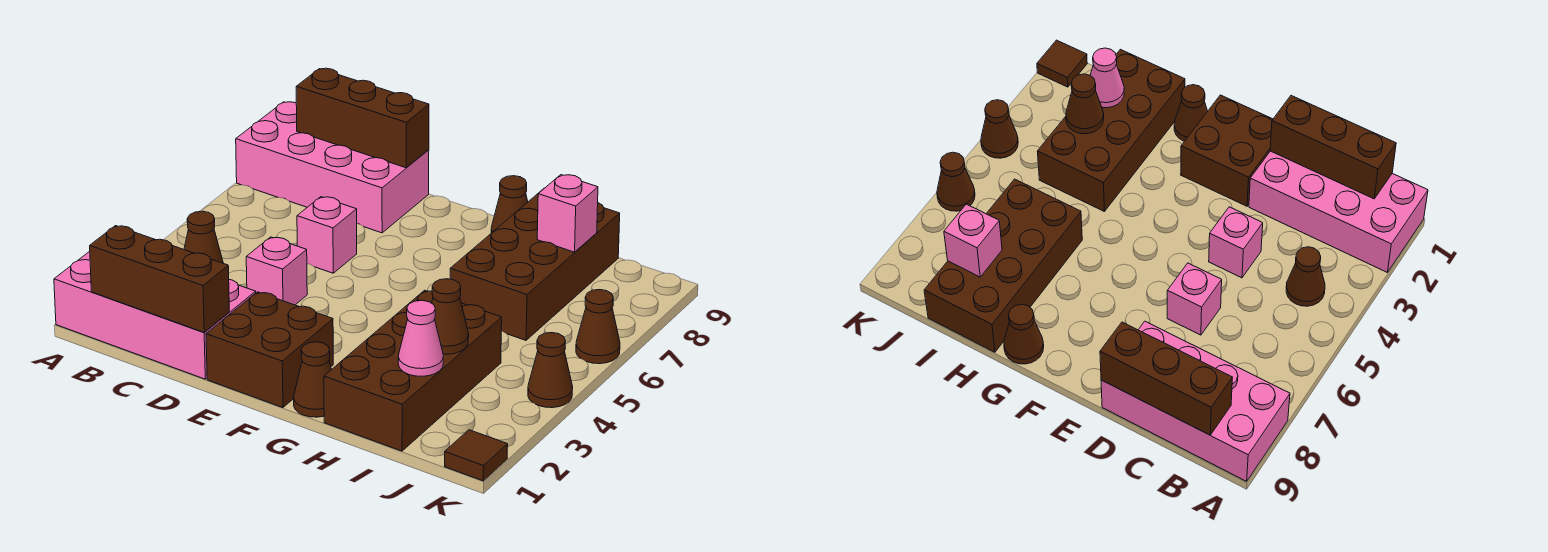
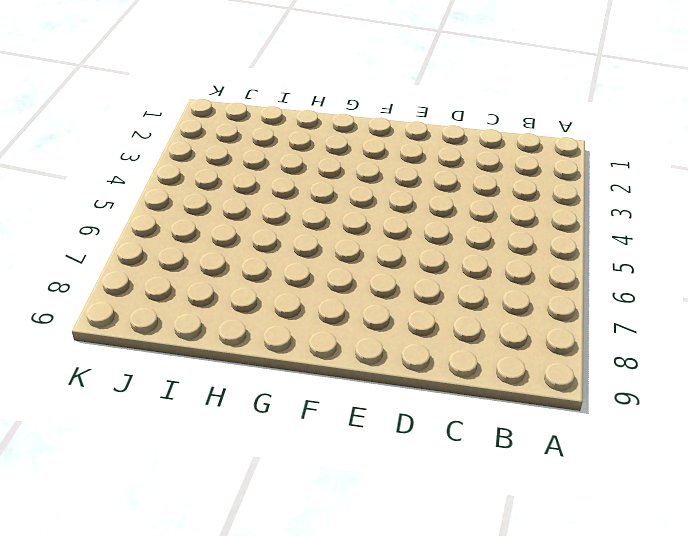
none -> pink brick A1:D2 level 1
none -> pink brick A8:D9 level 1
none -> brown cone B4 level 1

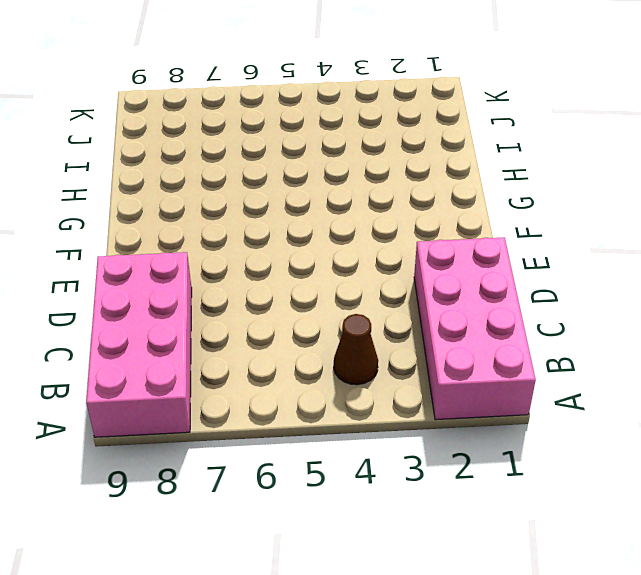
none -> pink brick D4 level 1
none -> pink brick D6 level 1
none -> brown brick E1:F2 level 1

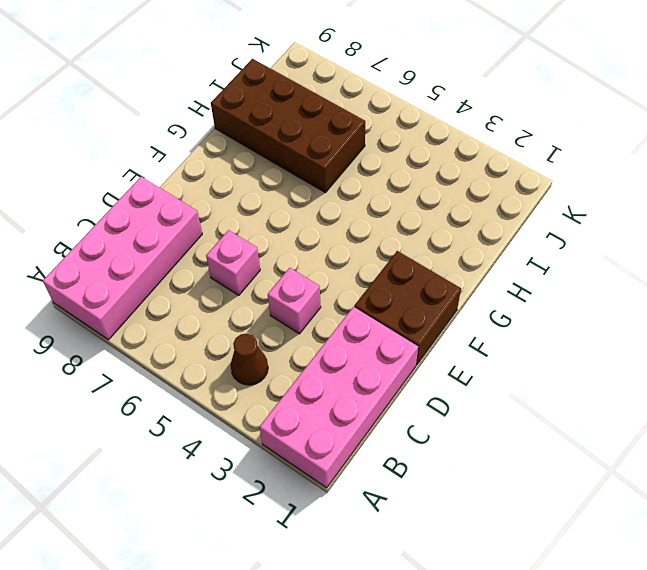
none -> brown cone G1 level 1
none -> brown cone G9 level 1
none -> brown brick H1:I4 level 1

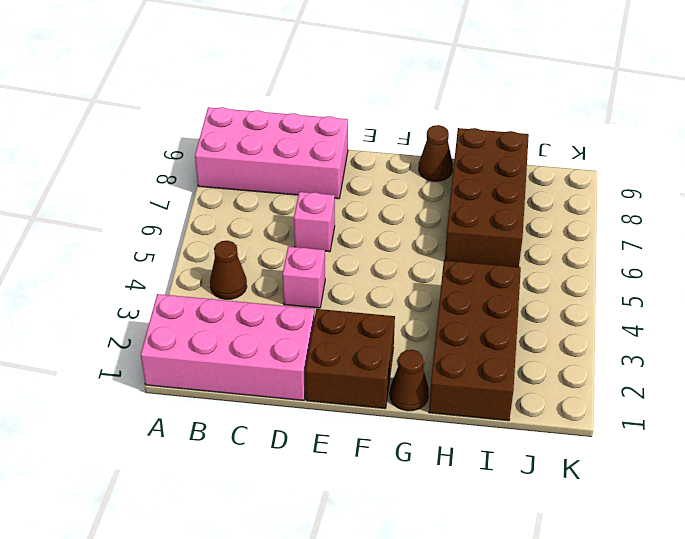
none -> brown tile K1 level 1
none -> brown cone K4 level 1
none -> brown cone K6 level 1

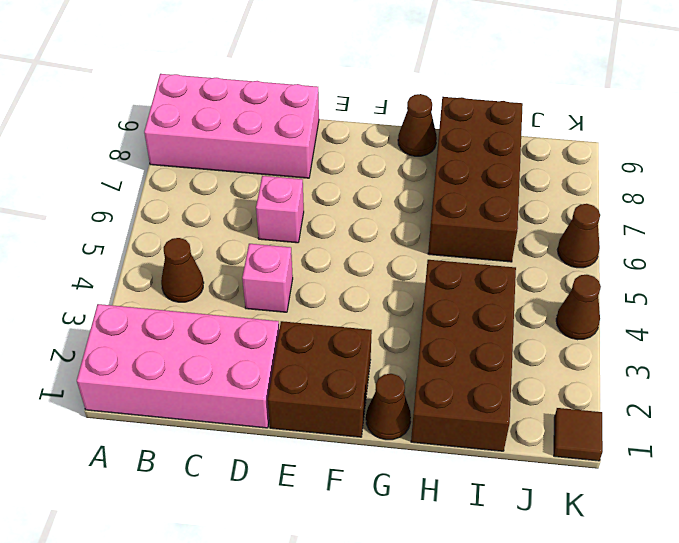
none -> brown brick B1:D1 level 2
none -> brown brick B9:D9 level 2
none -> pink cone I2 level 2

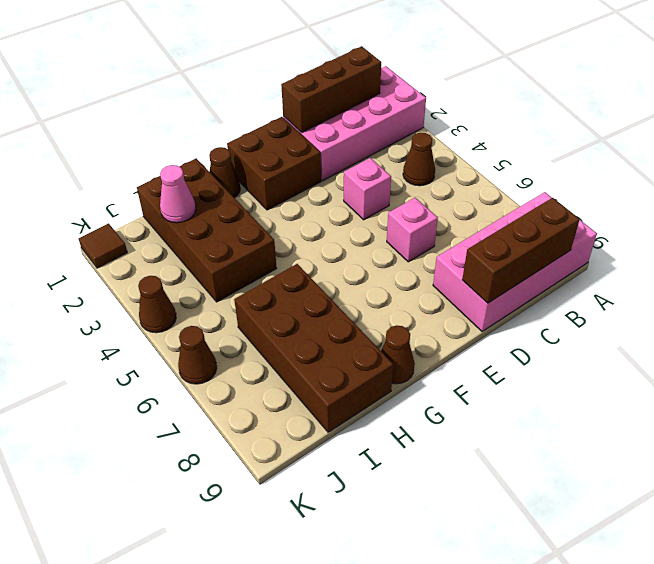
none -> brown cone I3 level 2
none -> pink brick I8 level 2

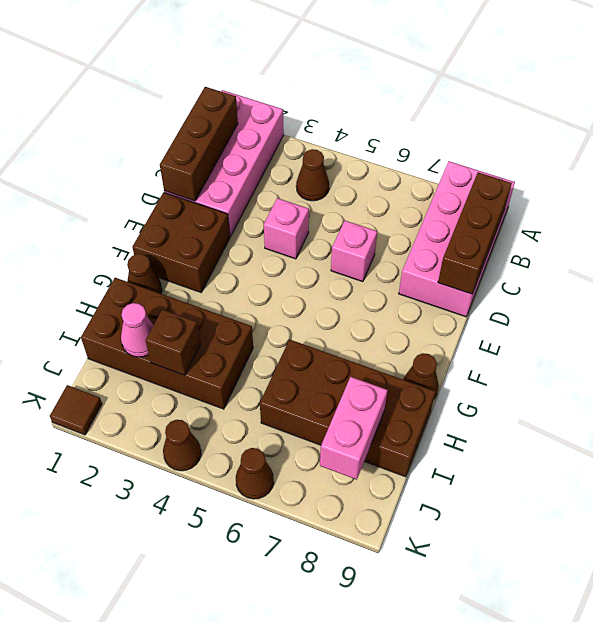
brown brick I3 level 2 -> brown cone I3 level 2
pink brick I8:J8 level 2 -> pink brick I8 level 2

